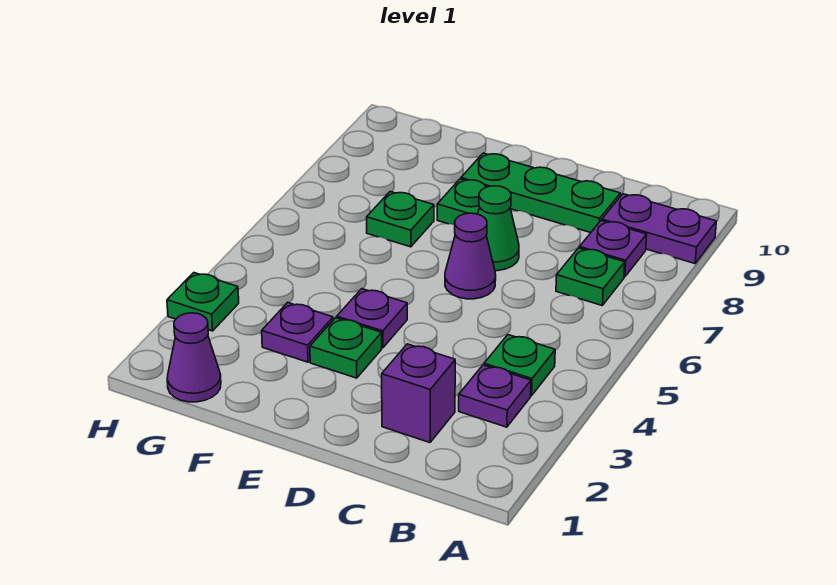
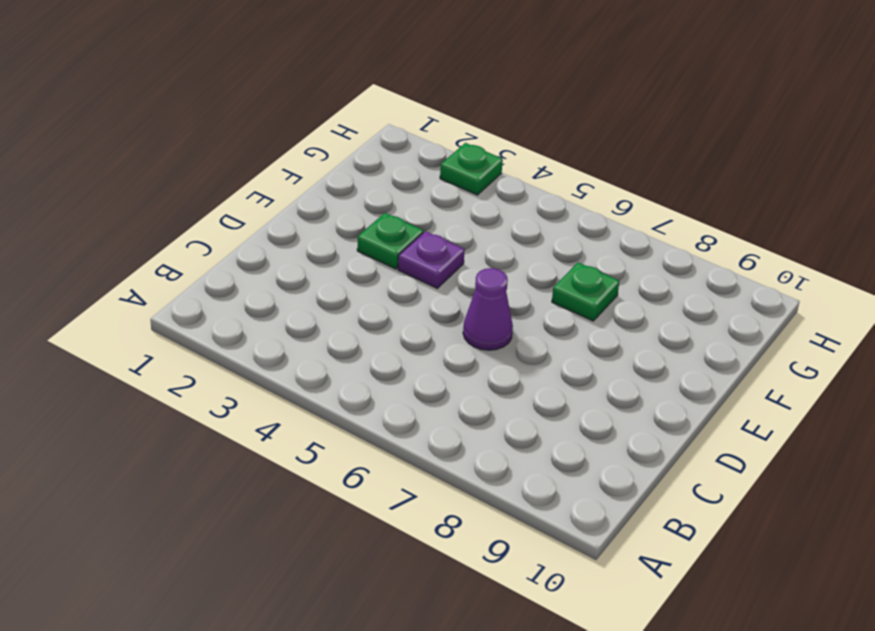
none -> purple plate A9:B9 level 1
none -> purple plate B3 level 1
none -> green plate B4 level 1

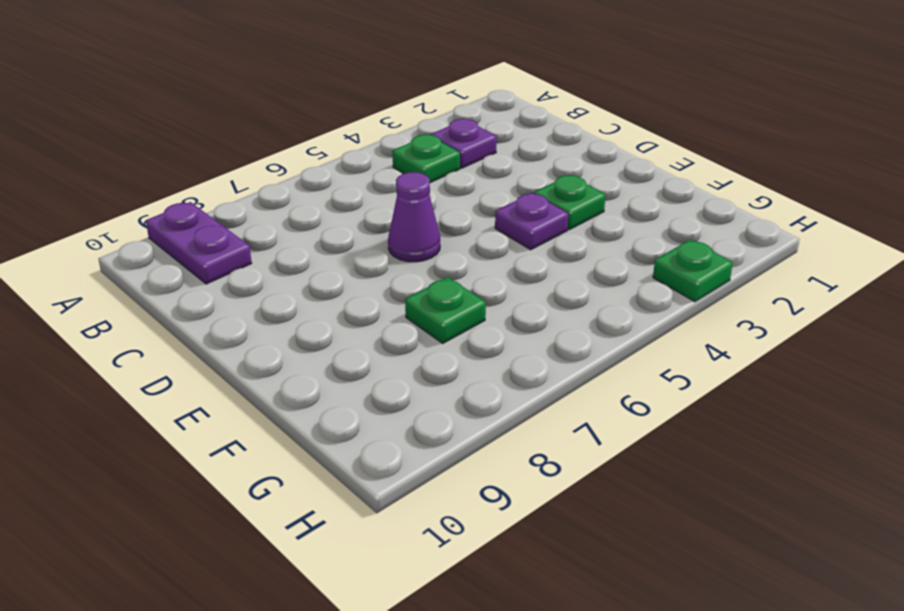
none -> green plate B7 level 1
none -> purple plate B8 level 1
none -> purple brick C2 level 1

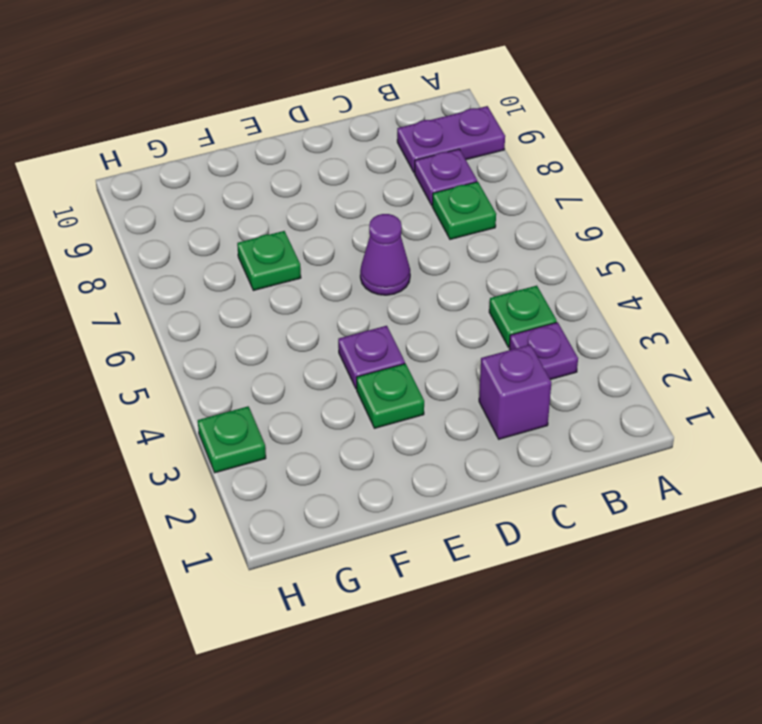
none -> green plate C9:E9 level 1
none -> green cone D7 level 1
none -> green plate E8 level 1

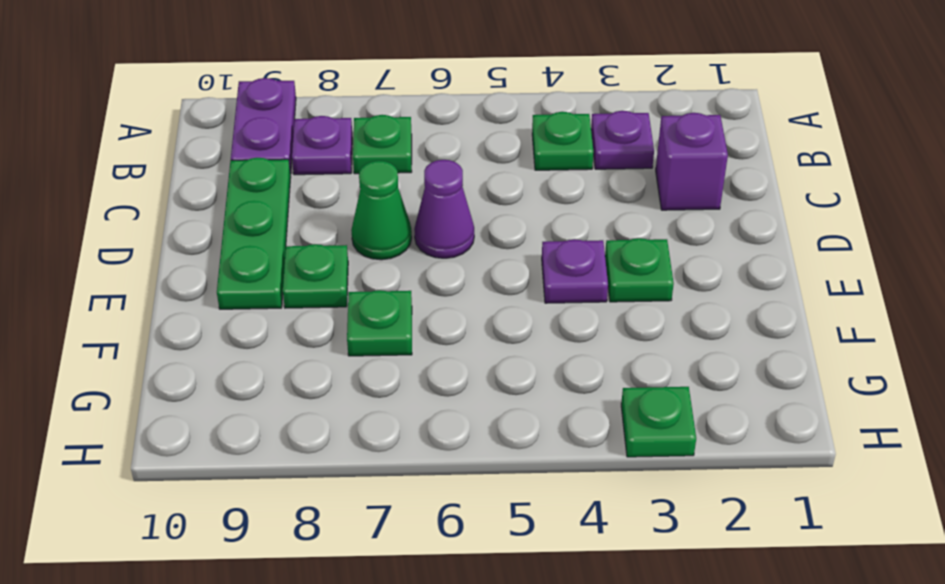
none -> purple plate F3 level 1
none -> purple cone G1 level 1

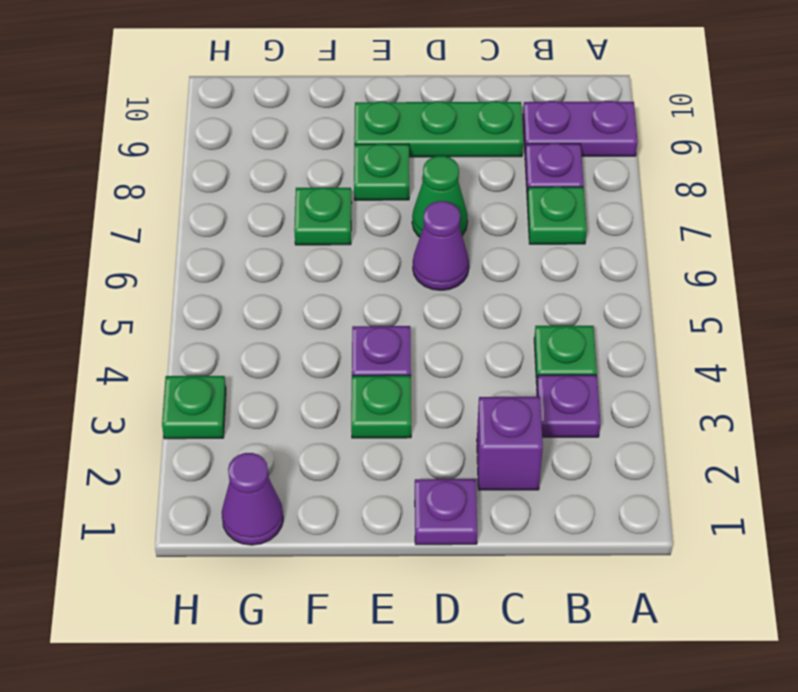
purple plate D1 level 1 -> purple plate F3 level 1

